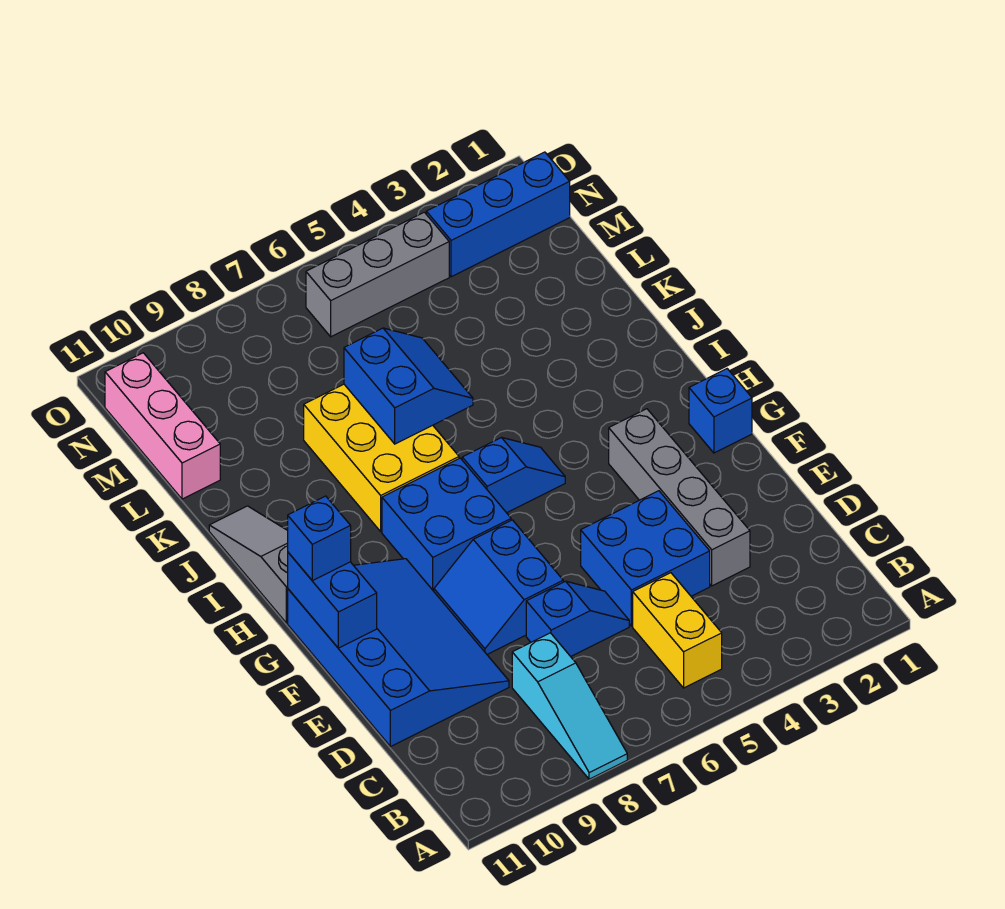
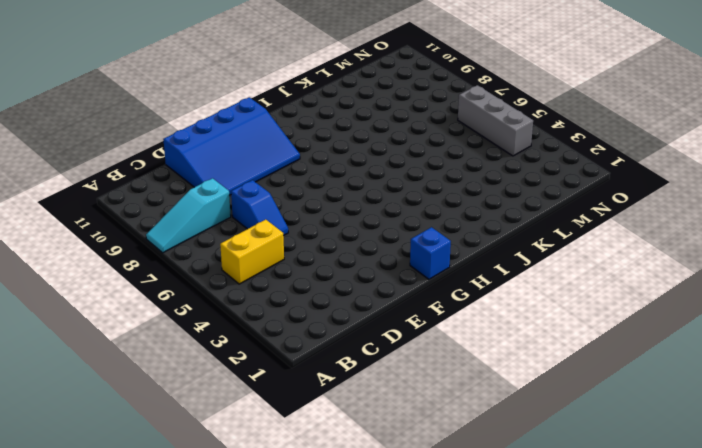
none -> grey brick D3:G3 level 1
none -> blue brick D4:E5 level 1
none -> blue slope E7:F8 level 1 top 7

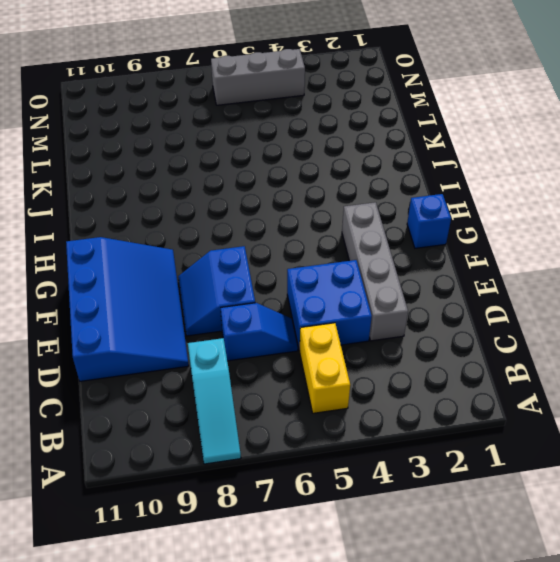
none -> blue brick G7:H8 level 1
none -> blue slope H5:H6 level 1 top 6
none -> grey slope H11:J11 level 1 top H

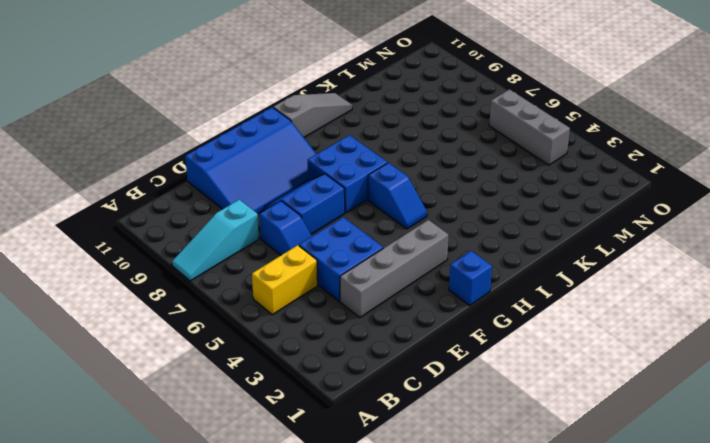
none -> yellow brick I7:K8 level 1
none -> pink brick L11:N11 level 1
none -> blue brick N1:N3 level 1

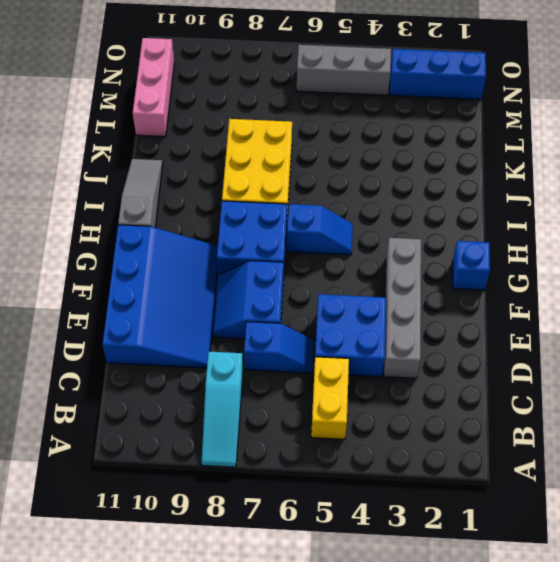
none -> blue brick F11:G11 level 2
none -> blue slope J6:K7 level 2 top 7
none -> blue brick G11 level 3

